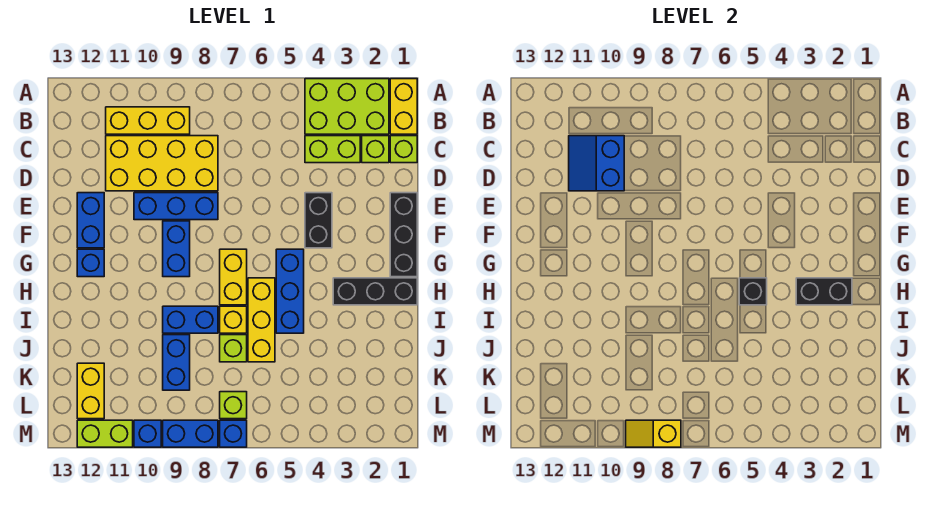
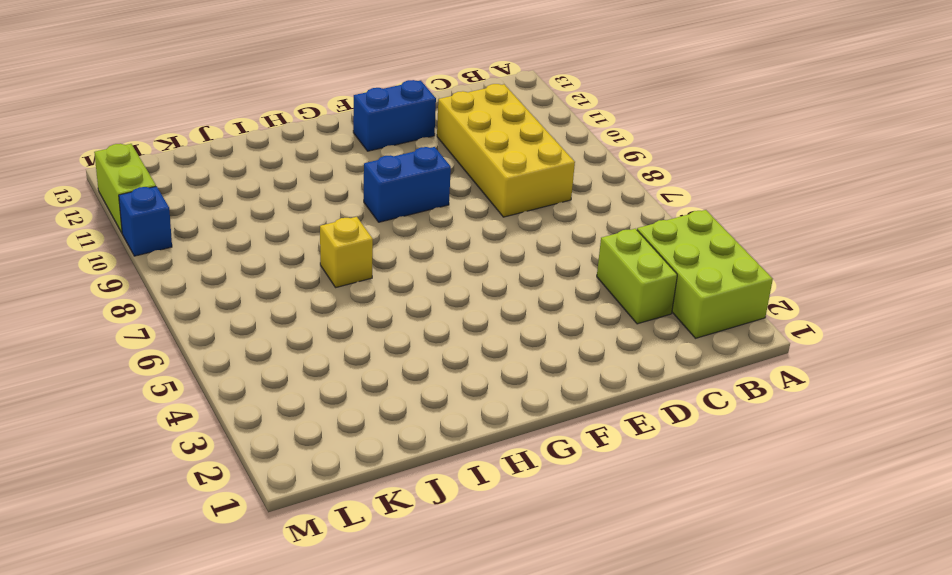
none -> yellow brick A1:B1 level 1
none -> yellow brick B9:B11 level 1
none -> lime brick C1 level 1
none -> lime brick C2 level 1

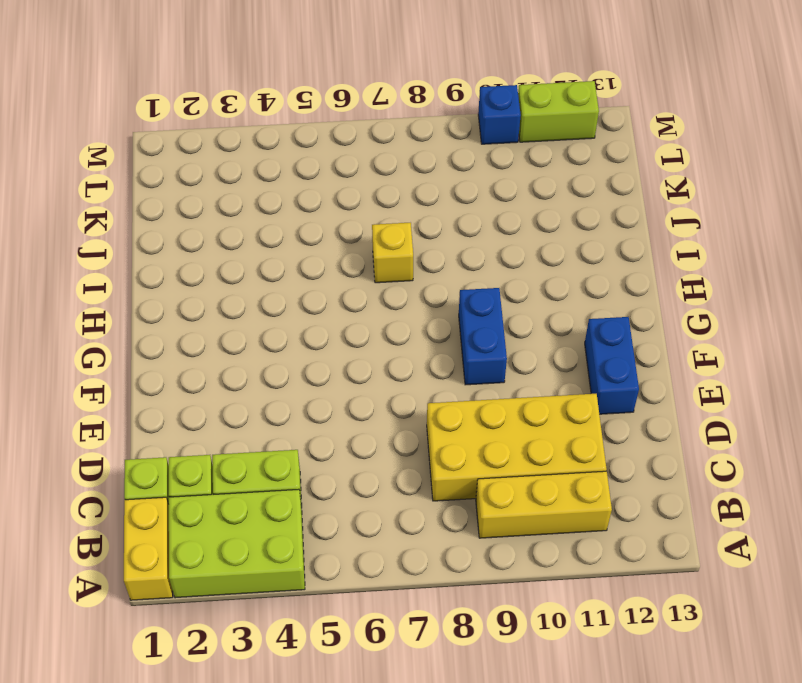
none -> black brick E1:G1 level 1
none -> black brick E4:F4 level 1
none -> blue brick E8:E10 level 1
none -> blue brick G5:I5 level 1

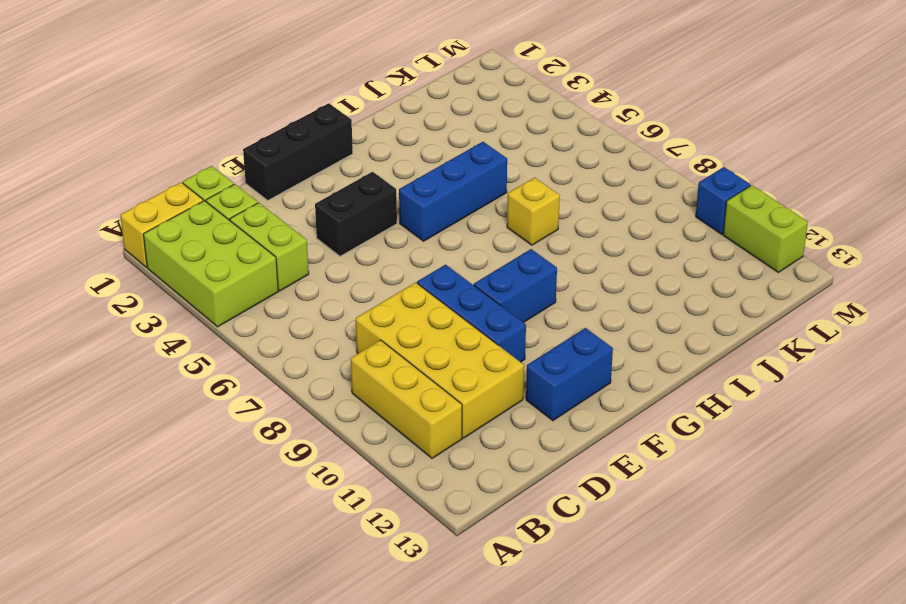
none -> yellow brick G7:H7 level 1
none -> blue brick G12 level 1
none -> black brick H1:H3 level 1
none -> yellow brick H6:J6 level 1

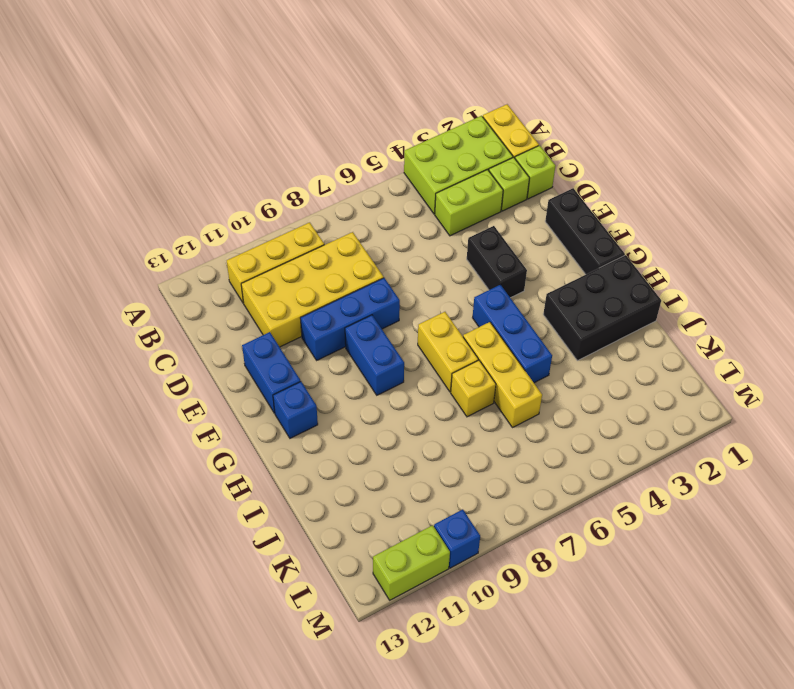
black brick H1:I3 level 1 -> black brick H1:H3 level 1
none -> blue brick I8:I9 level 1
none -> lime brick J7 level 1
none -> blue brick J9:K9 level 1
none -> yellow brick K12:L12 level 1

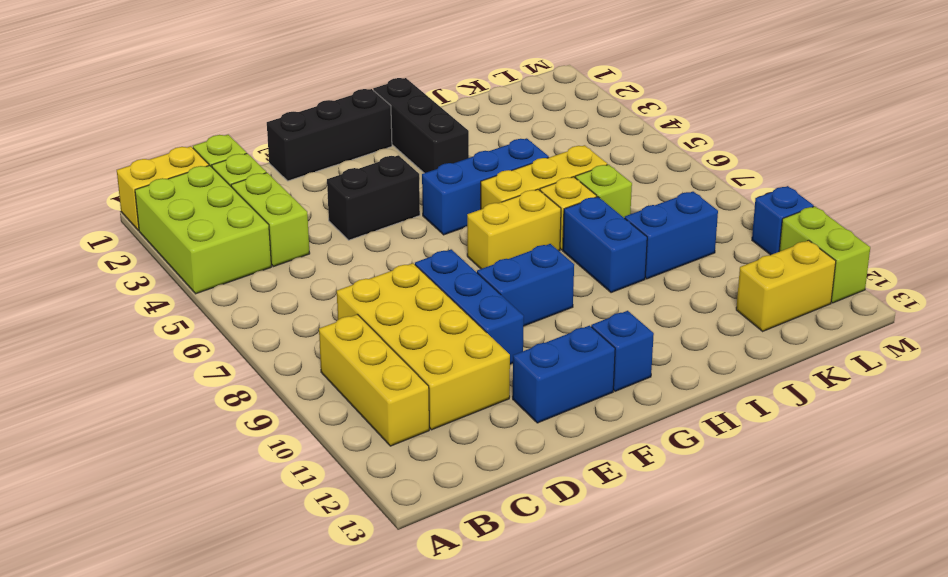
none -> lime brick L7 level 1
none -> blue brick M7 level 1
none -> blue brick M8:M9 level 1
none -> blue slope C10:D11 level 2 top 10

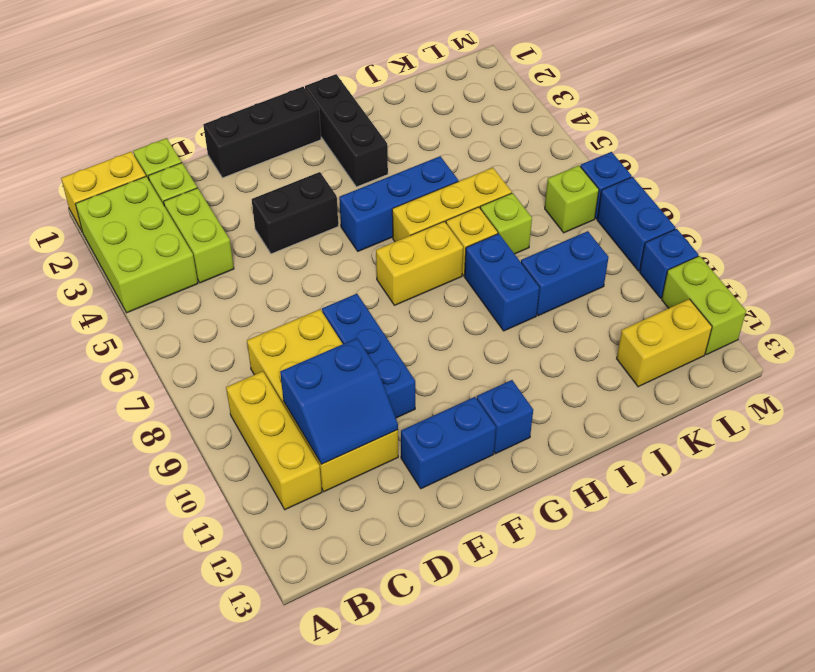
none -> blue brick F9:G9 level 1
none -> black brick H2:H3 level 2
none -> black brick H5 level 2
none -> yellow slope M8:M9 level 2 top 8

